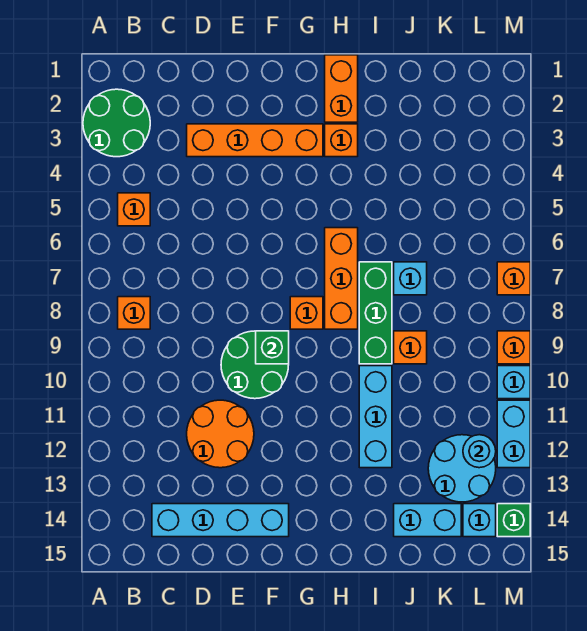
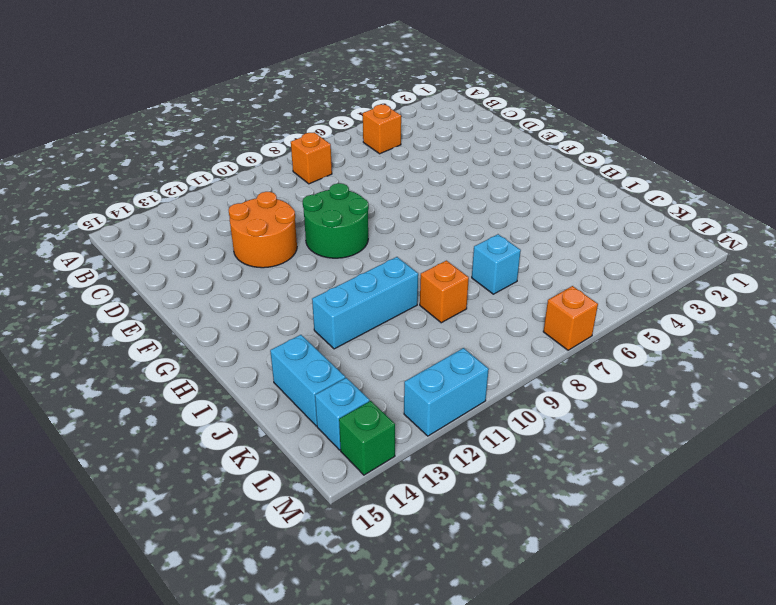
none -> green round brick A2:B3 level 1
none -> cyan brick C14:F14 level 1
none -> orange brick D3:G3 level 1

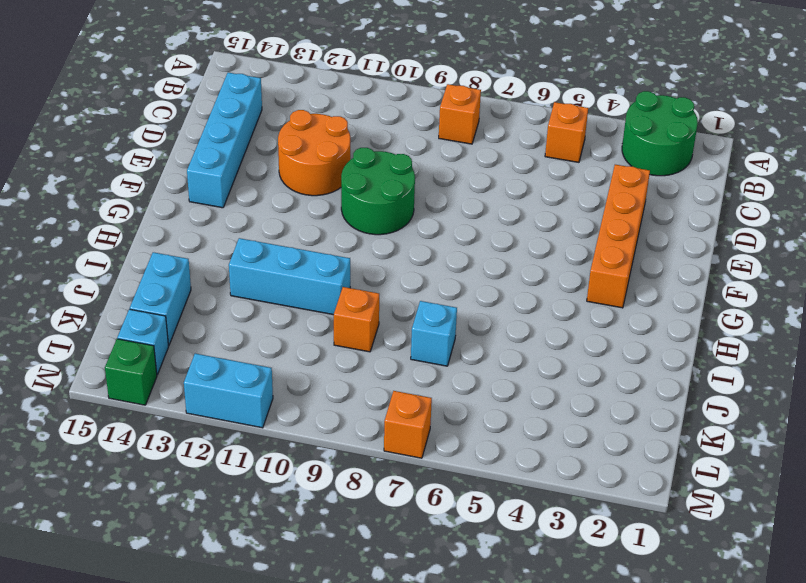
none -> orange brick G8 level 1
none -> orange brick H1:H2 level 1
none -> orange brick H3 level 1

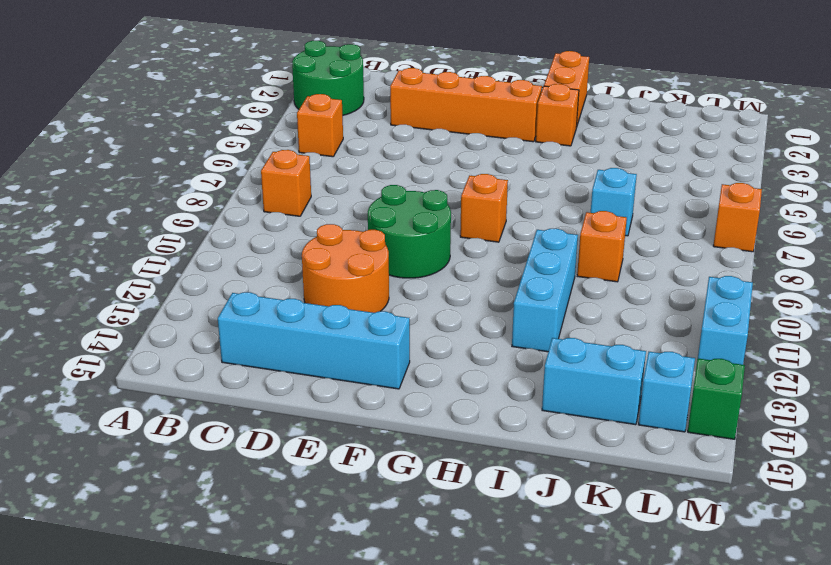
none -> orange brick H6:H8 level 1
none -> green brick I7:I9 level 1
none -> cyan round brick K12:L13 level 1

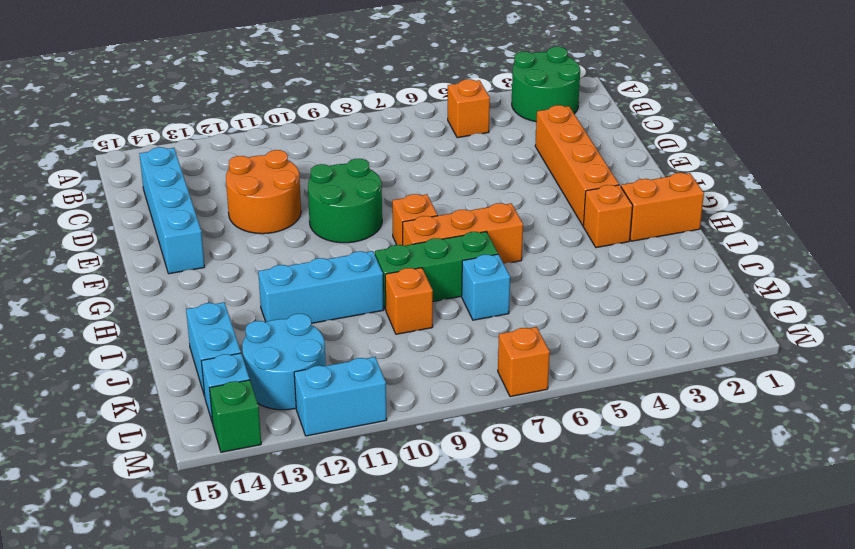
none -> orange brick B8 level 1
none -> orange brick M9 level 1
none -> cyan brick M10 level 1

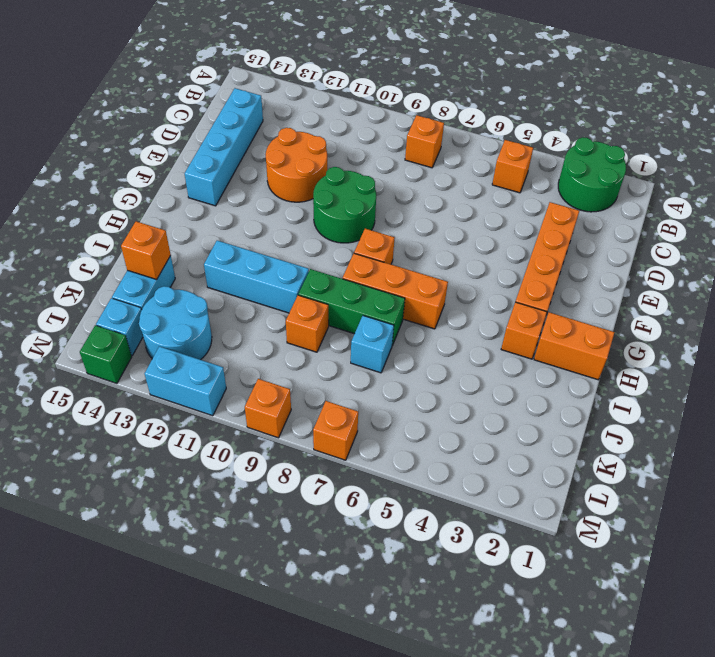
orange brick J14 level 2 -> none
none -> cyan brick M10 level 1
none -> green brick F9 level 2
none -> cyan round brick L12 level 2

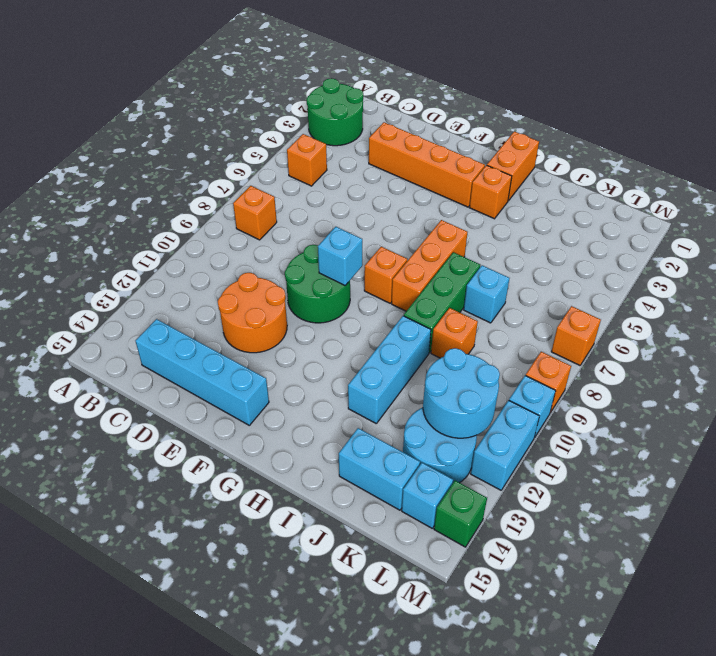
cyan brick F9 level 2 -> green brick F9 level 2
cyan round brick K11:L12 level 2 -> cyan round brick L12 level 2

